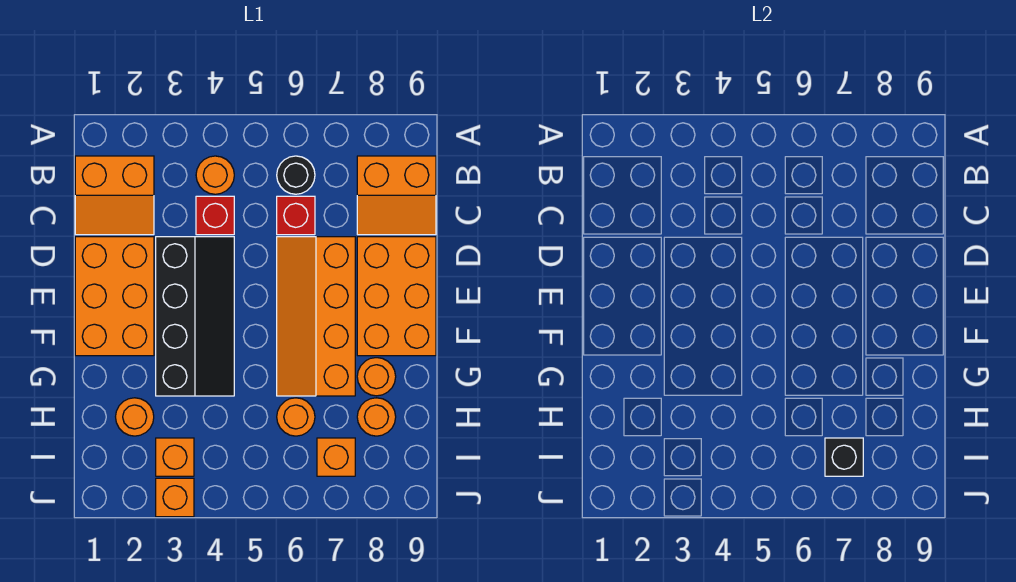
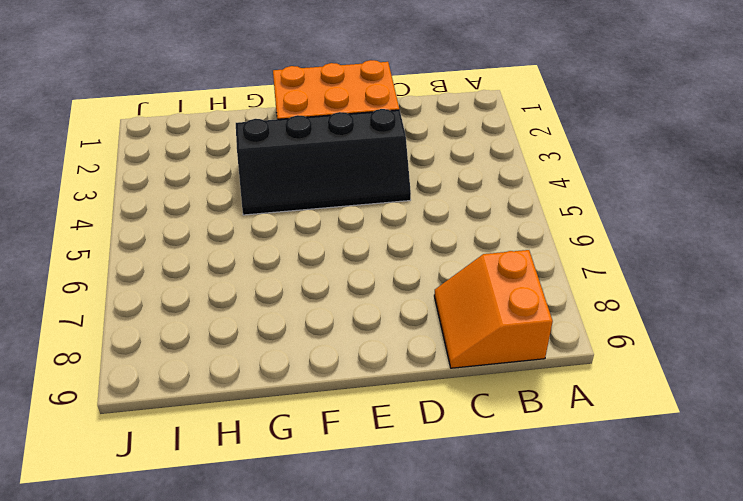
none -> orange slope B1:C2 level 1 top B
none -> orange round brick B4 level 1
none -> black round brick B6 level 1

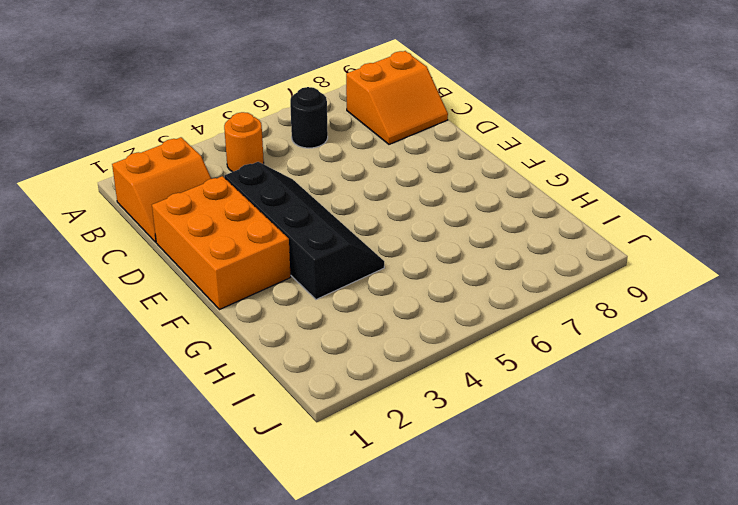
none -> red brick C4 level 1
none -> red brick C6 level 1
none -> orange slope D6:G7 level 1 top 7

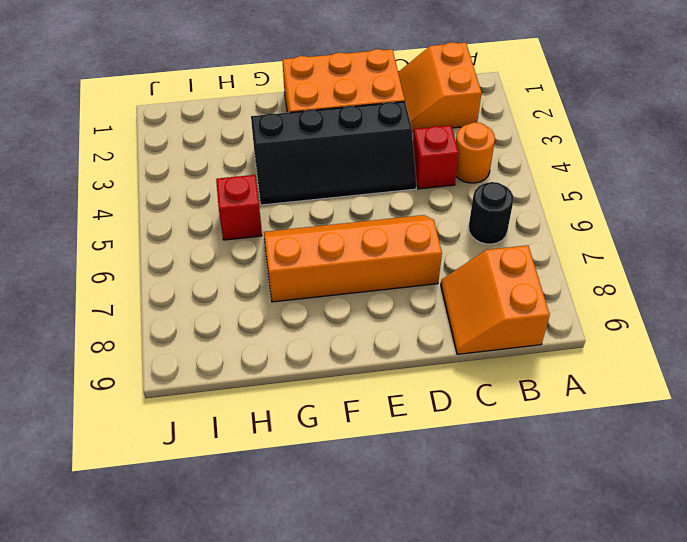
red brick H5 level 1 -> red brick C6 level 1
none -> orange brick D8:F9 level 1
none -> orange round brick G8 level 1
none -> orange round brick H2 level 1

